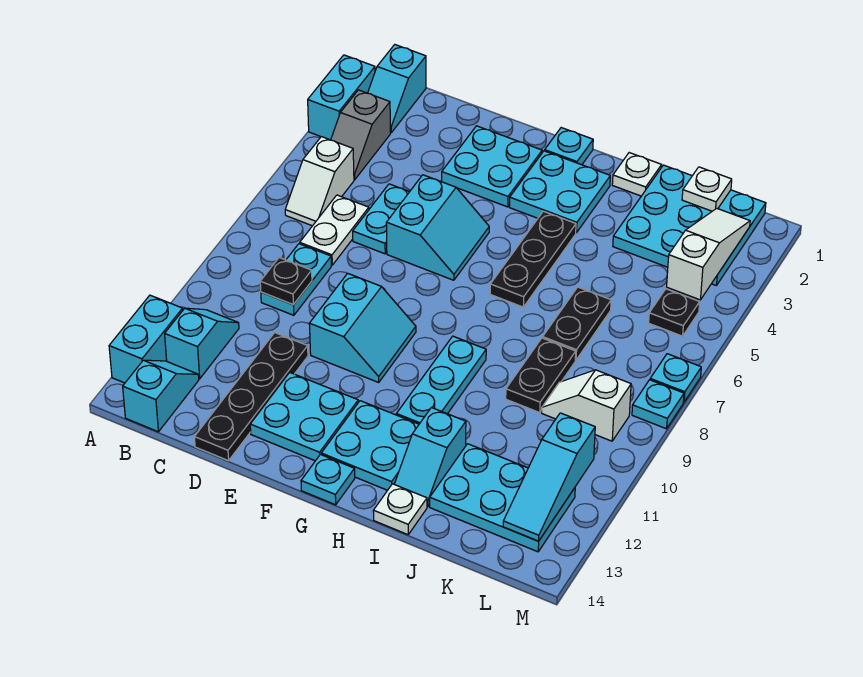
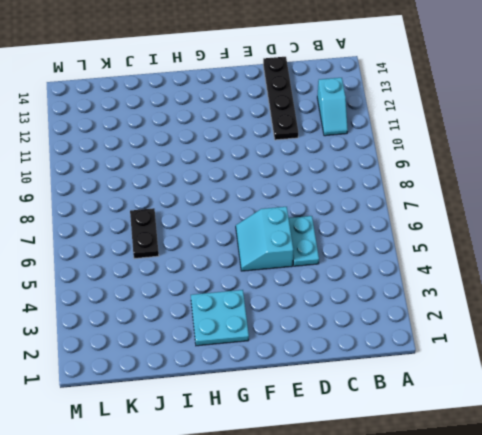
none -> cyan brick A2:A3 level 1
none -> cyan brick A12:A13 level 1
none -> cyan slope B1:B2 level 1 top 1
none -> grey slope B3:B4 level 1 top 3

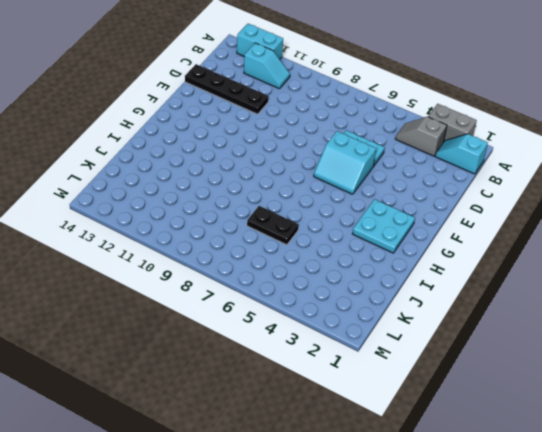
grey brick A2:A3 level 1 -> cyan brick A2:A3 level 1
none -> white slope B5:B6 level 1 top 5
none -> cyan slope B13:B14 level 1 top 14
none -> white plate C6:C7 level 1
none -> cyan plate C8:C9 level 1

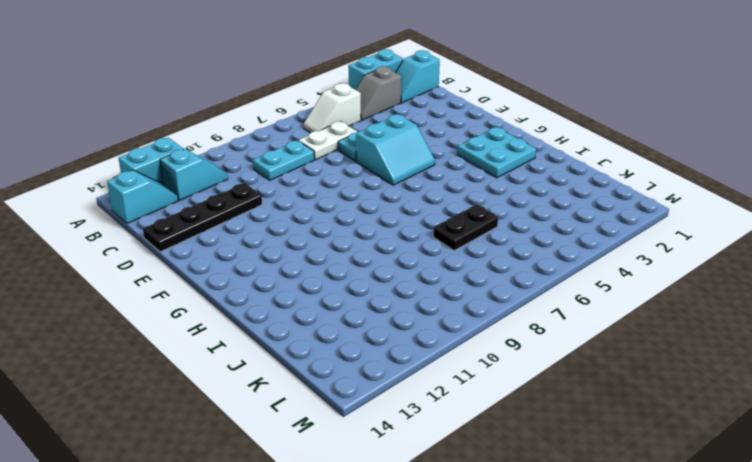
none -> cyan plate E2:F3 level 1
none -> cyan slope E9:F10 level 1 top E
none -> cyan plate E12:F13 level 1
none -> cyan plate G1 level 1

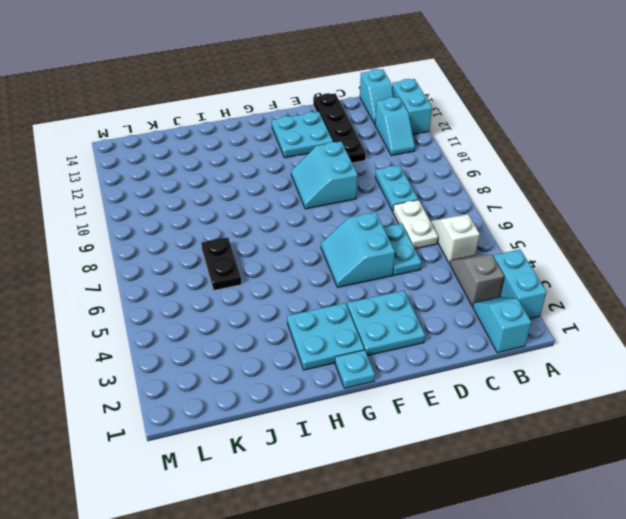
none -> cyan plate G12:H13 level 1
none -> cyan plate G14 level 1
none -> black plate H4:H6 level 1
none -> cyan plate H9:H11 level 1

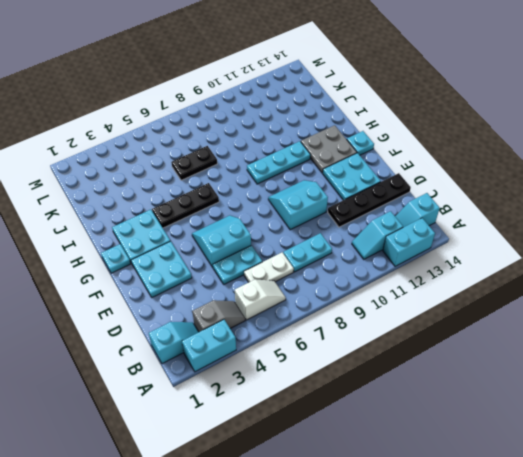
grey plate G12:H13 level 1 -> cyan plate G12:H13 level 1
none -> white plate I1 level 1
none -> cyan slope I12:I13 level 1 top 12
none -> white plate I14 level 1
none -> cyan plate J1:L3 level 1

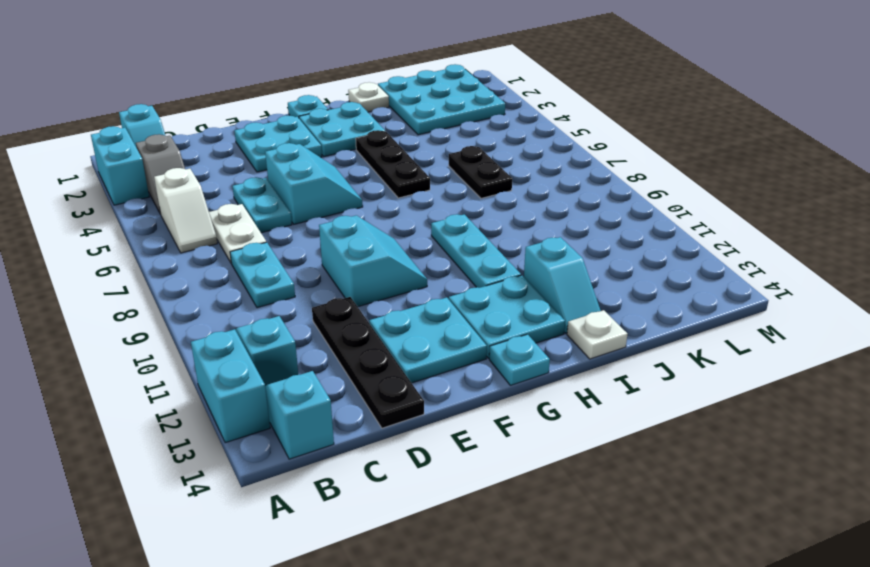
none -> black plate J8:J9 level 1
none -> cyan plate J12:L13 level 1
none -> white slope K9:L9 level 1 top L
none -> black plate L5 level 1

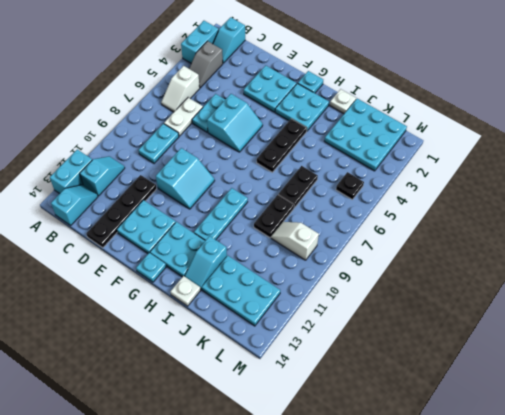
none -> cyan plate M7 level 1
none -> cyan plate M8 level 1
none -> black plate C9 level 2
none -> white plate K1 level 2

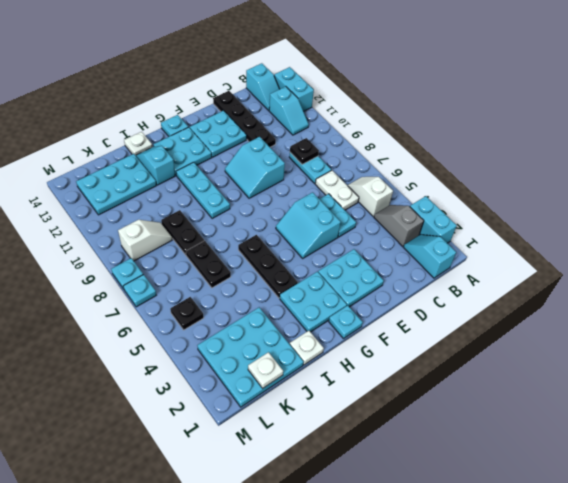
none -> white slope L2:L4 level 2 top 4
none -> cyan slope L11:L13 level 2 top 11

